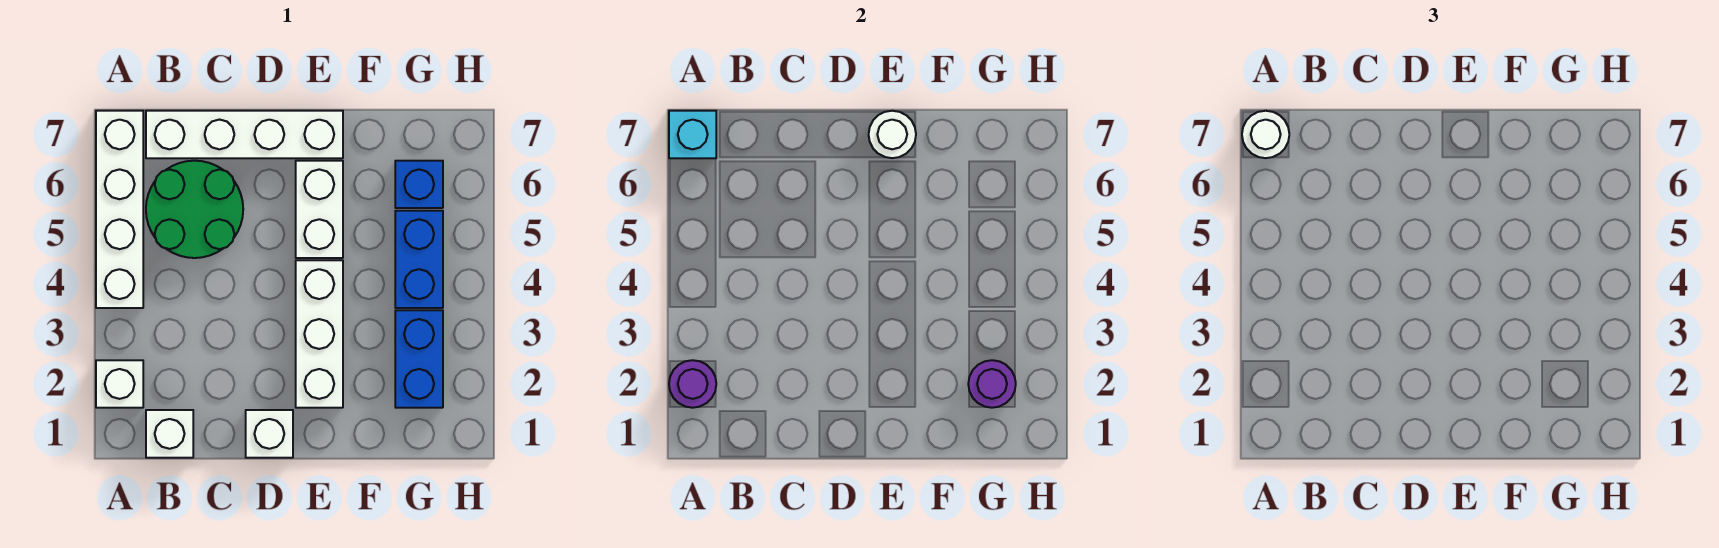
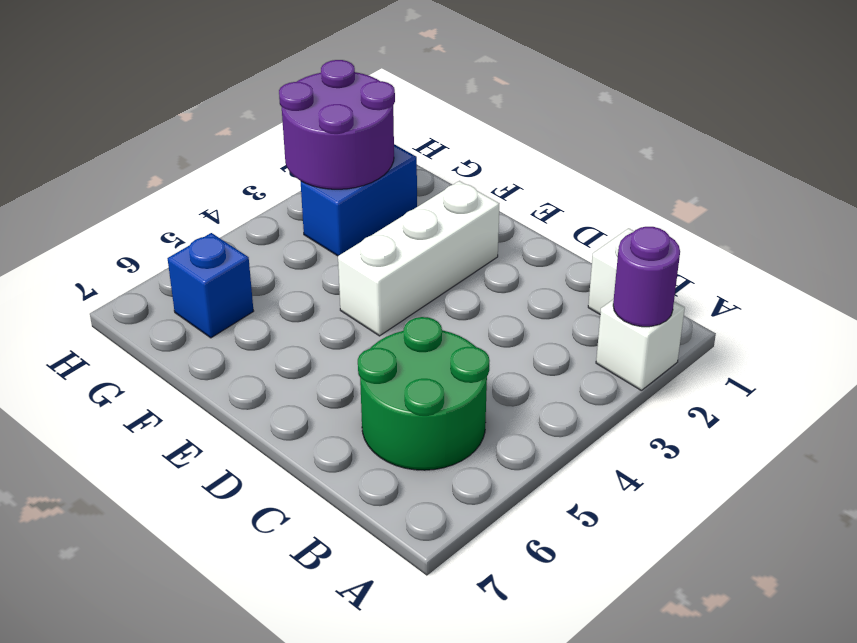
purple round brick G2:H3 level 2 -> purple round brick G2 level 2
none -> white brick A4:A7 level 1
none -> white brick B7:E7 level 1
none -> white brick D1 level 1

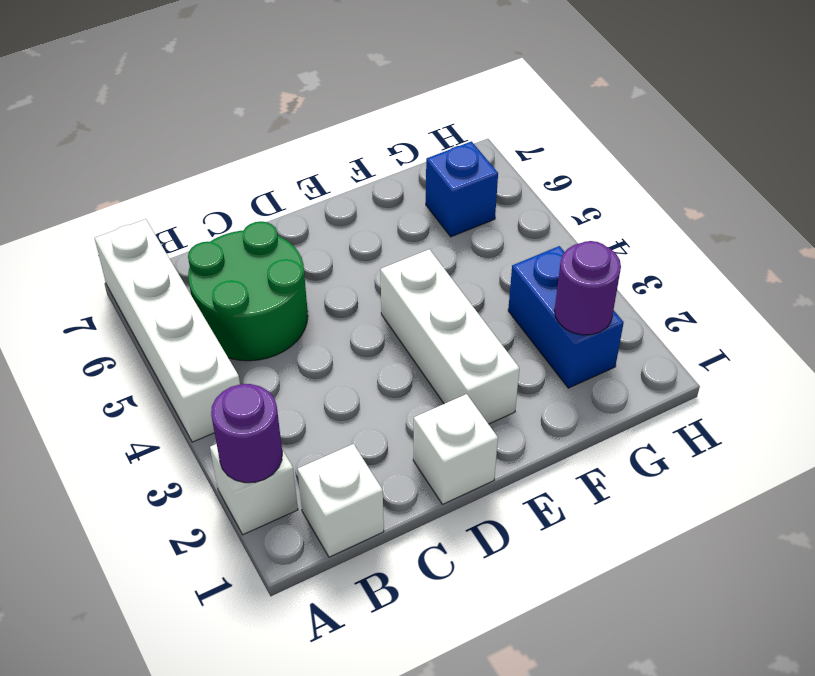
none -> white brick B7:E7 level 1
none -> white brick E5:E6 level 1
none -> blue brick G4:G5 level 1

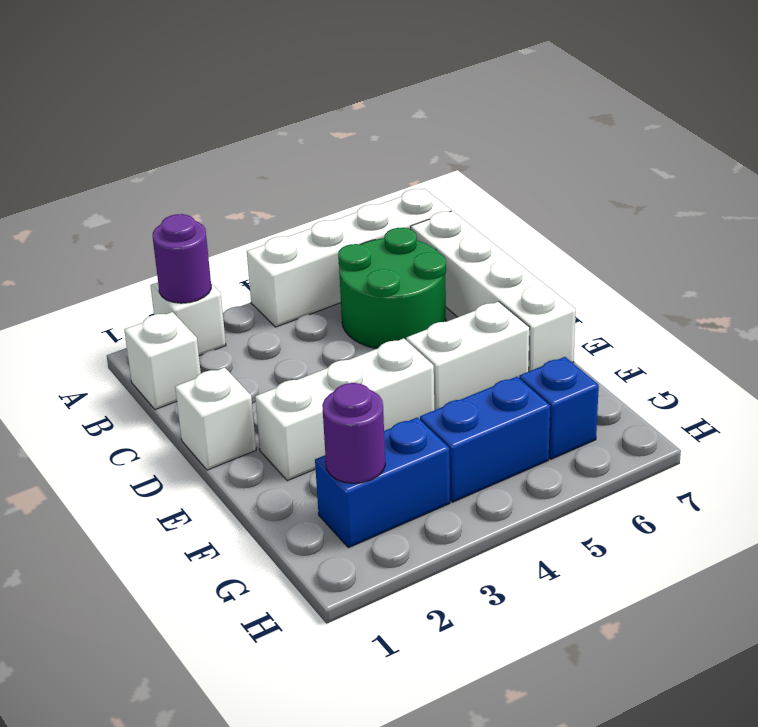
none -> cyan brick A7 level 2
none -> white round brick E7 level 2
none -> white round brick A7 level 3

